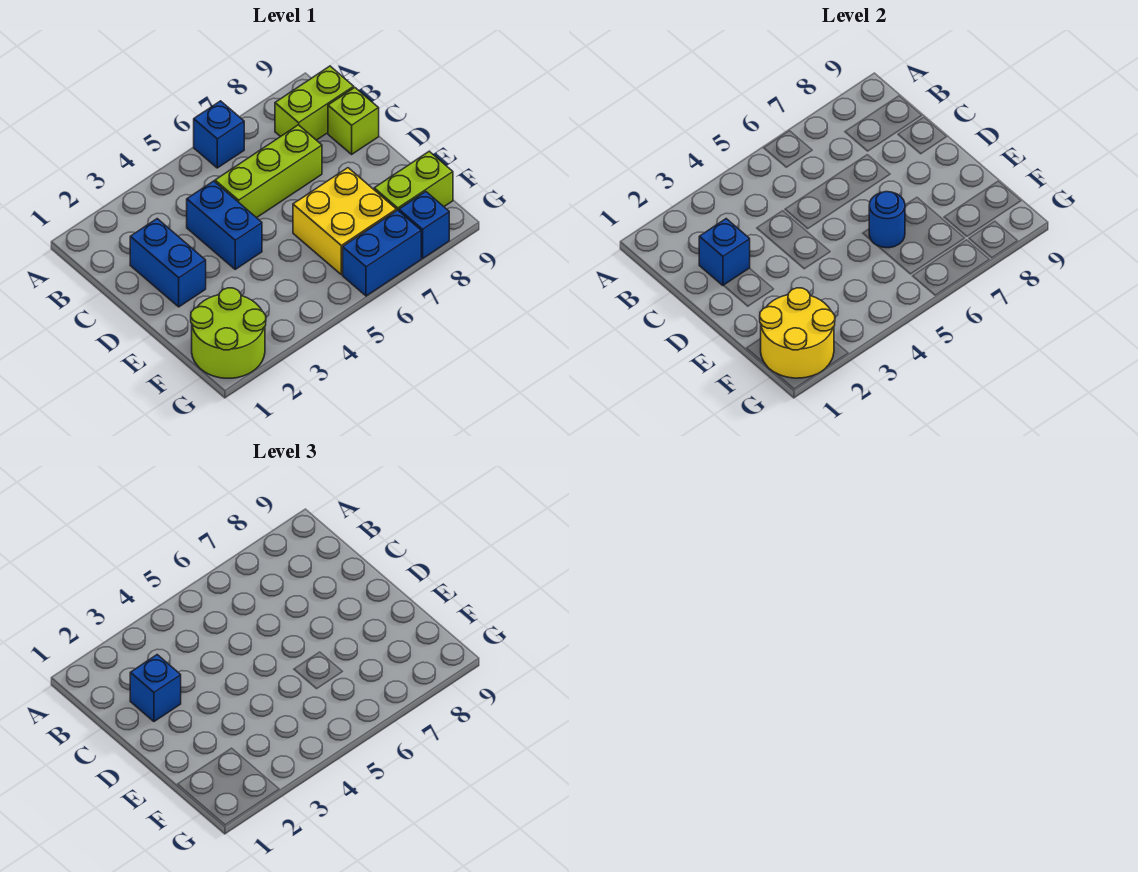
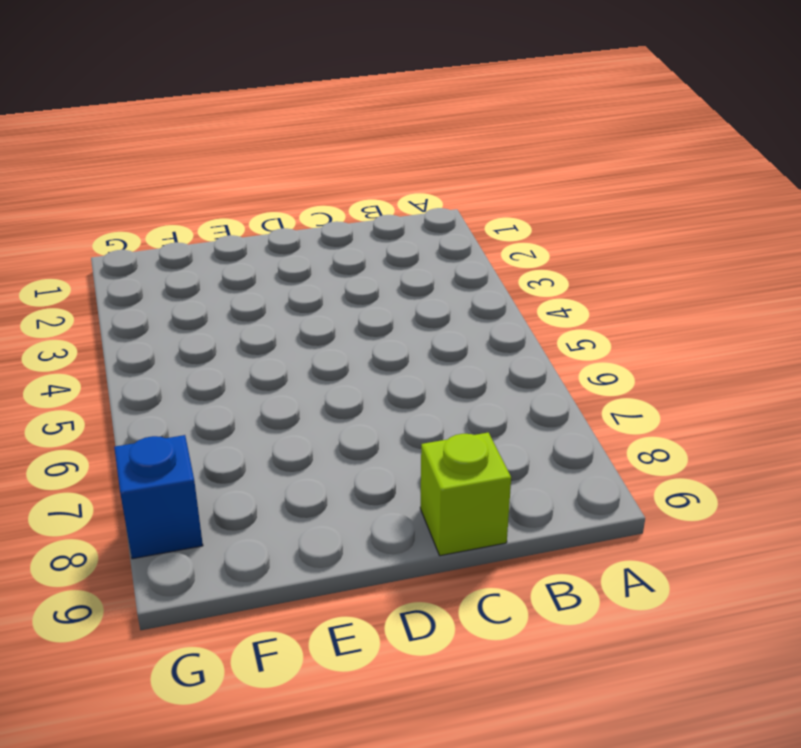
none -> blue brick A6 level 1
none -> lime brick B8:B9 level 1
none -> blue brick C2:D2 level 1

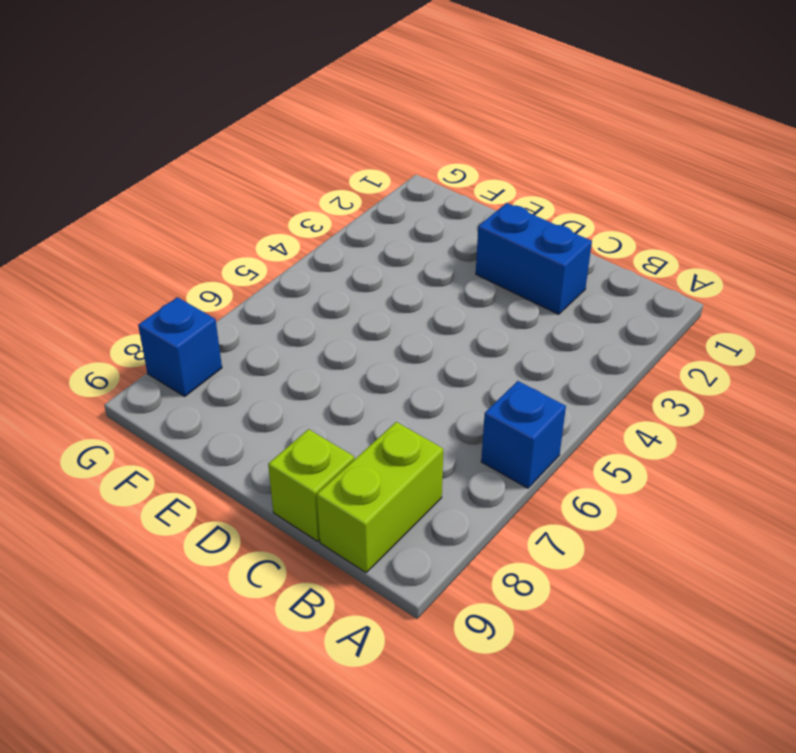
none -> blue brick C4:D4 level 1
none -> lime brick C5:C7 level 1
none -> yellow brick E6:F7 level 1

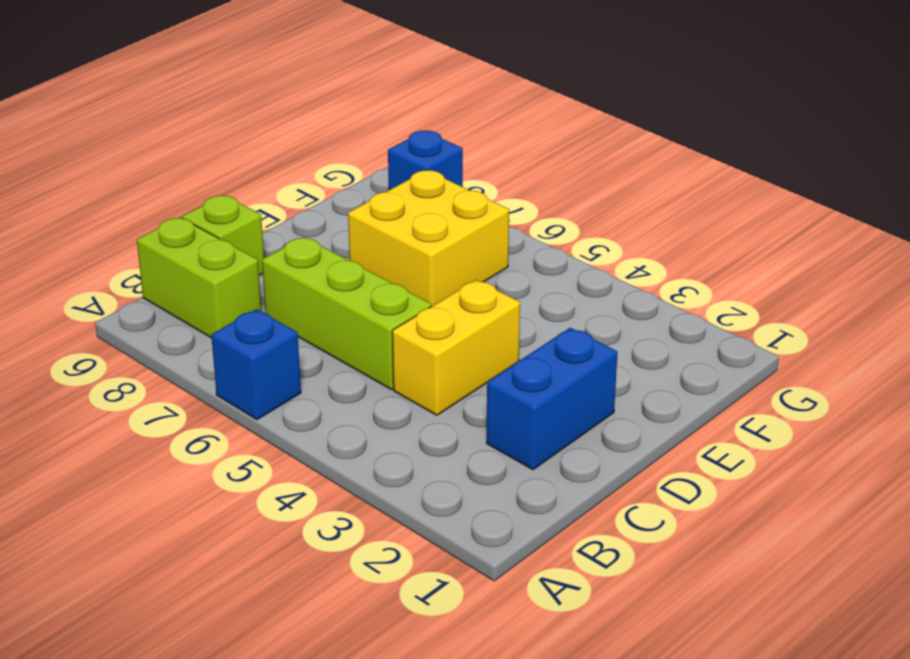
yellow brick C4:D4 level 1 -> blue brick C4:D4 level 1
none -> lime round brick F1:G2 level 1
none -> lime brick F8:F9 level 1
none -> blue brick G6:G7 level 1

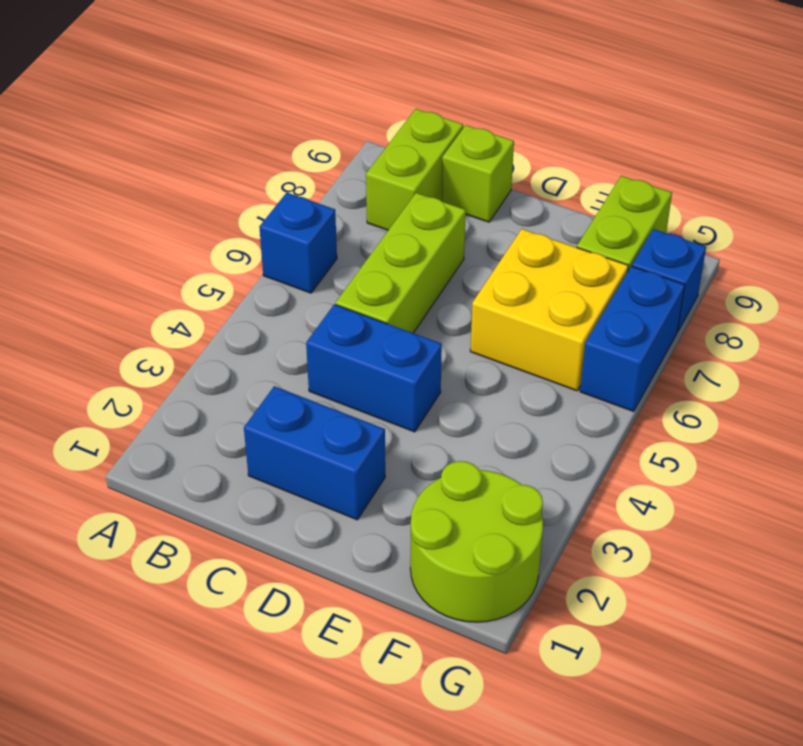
none -> blue brick C2 level 2
none -> blue round brick E6 level 2
none -> yellow round brick F1:G2 level 2

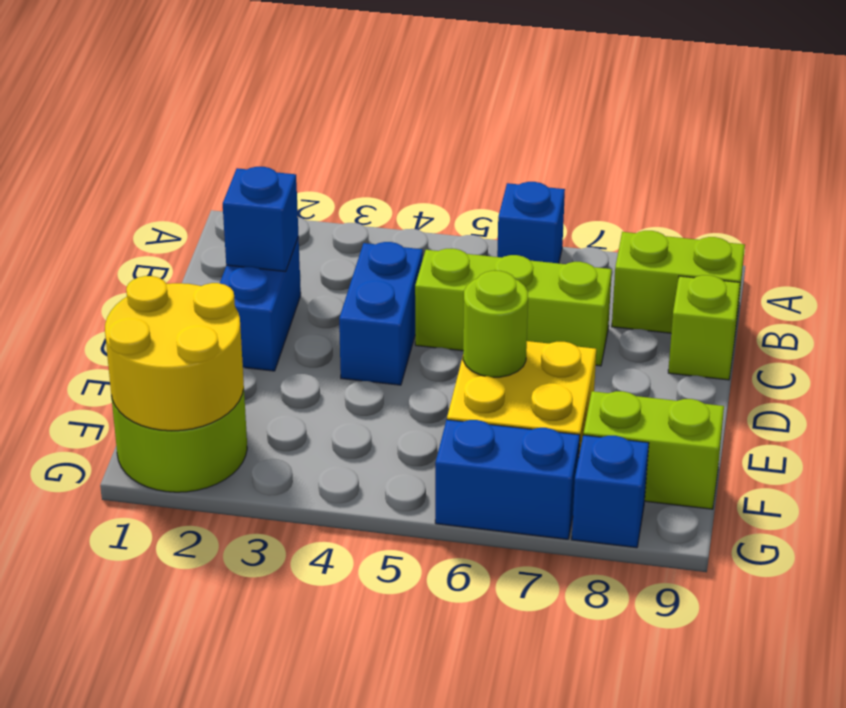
lime round brick E6 level 2 -> blue round brick E6 level 2
none -> blue brick C2 level 3

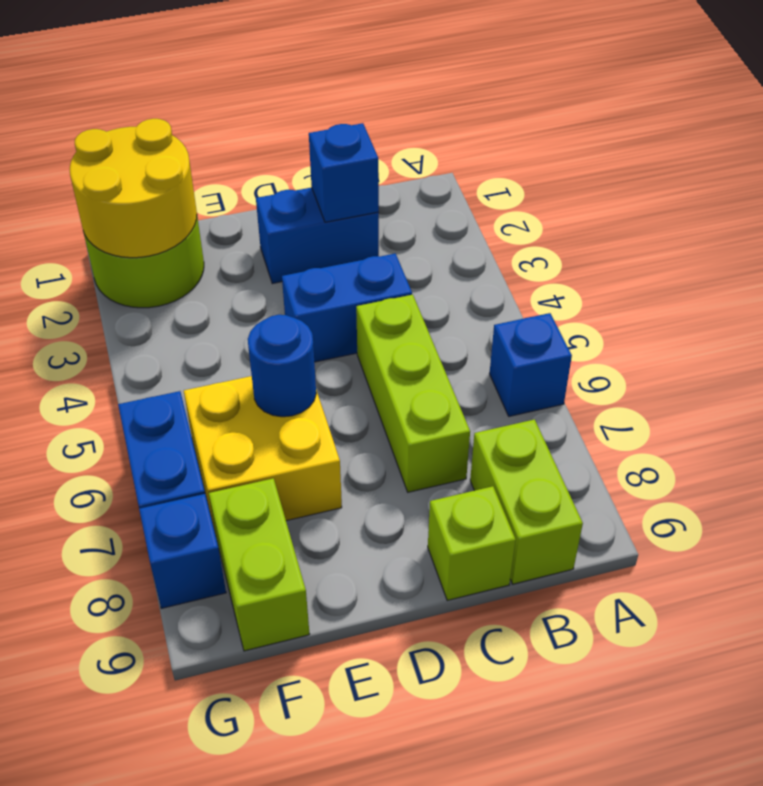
none -> blue brick C2 level 3

